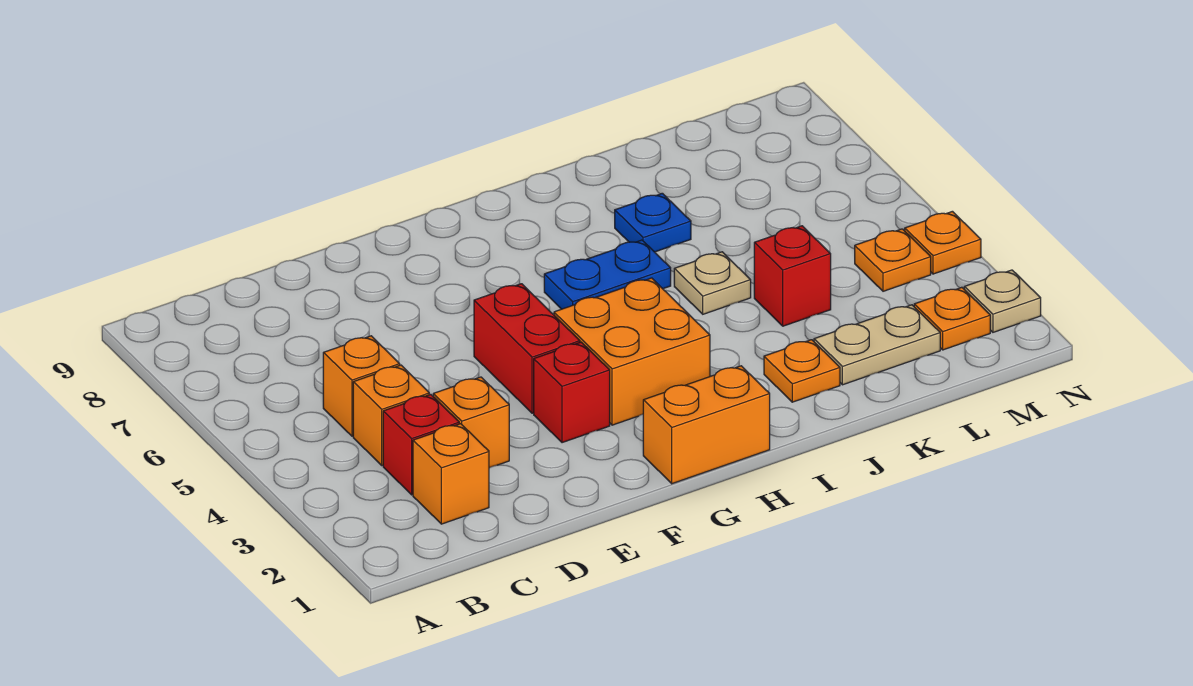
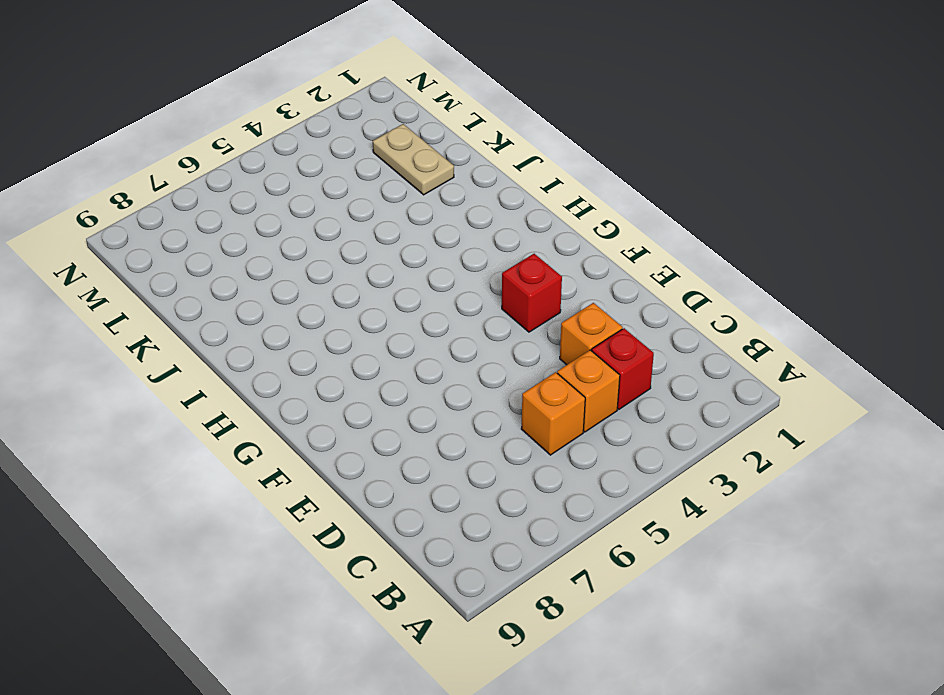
none -> orange brick C2 level 1
none -> red brick F4:F5 level 1
none -> orange brick G1:H1 level 1

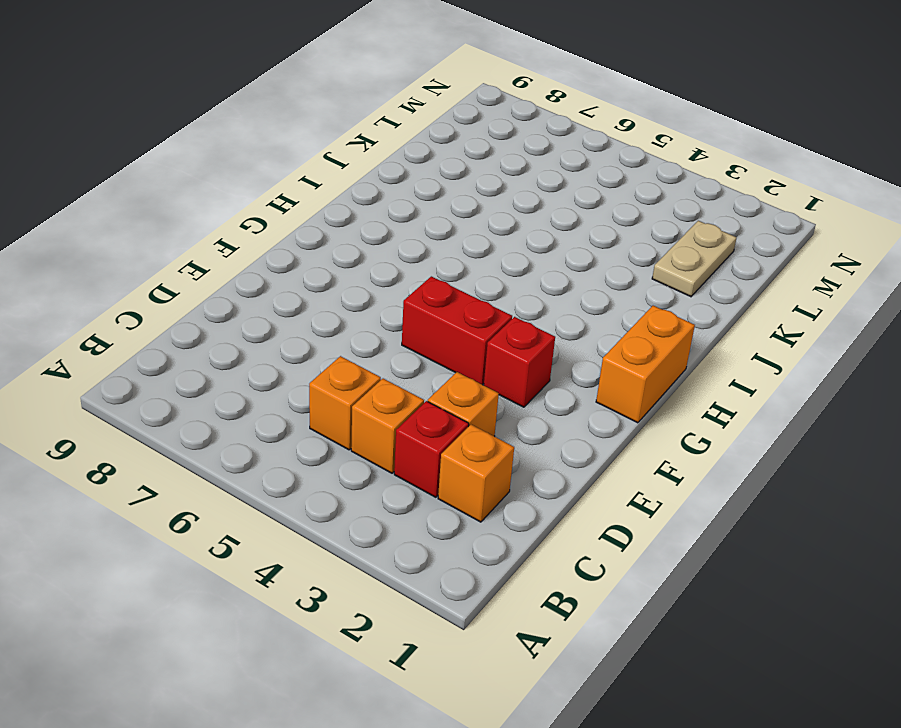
none -> orange brick G3:H4 level 1
none -> blue plate H6:I6 level 1
none -> orange plate J2 level 1

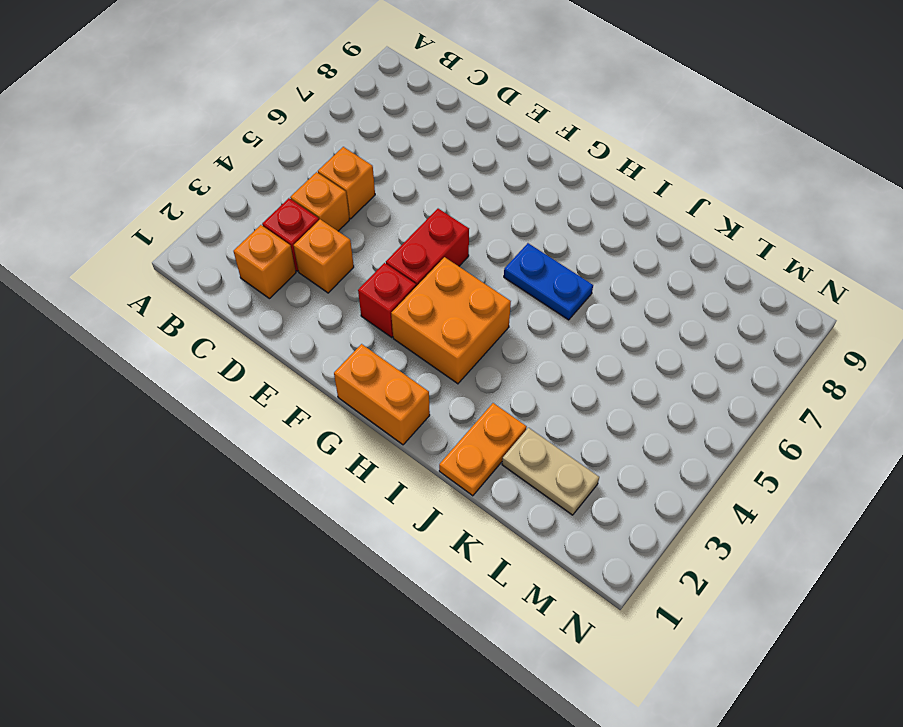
orange plate J1:J2 level 1 -> orange plate J2 level 1
none -> tan plate J5 level 1
none -> blue plate J7 level 1
none -> red brick K4 level 1

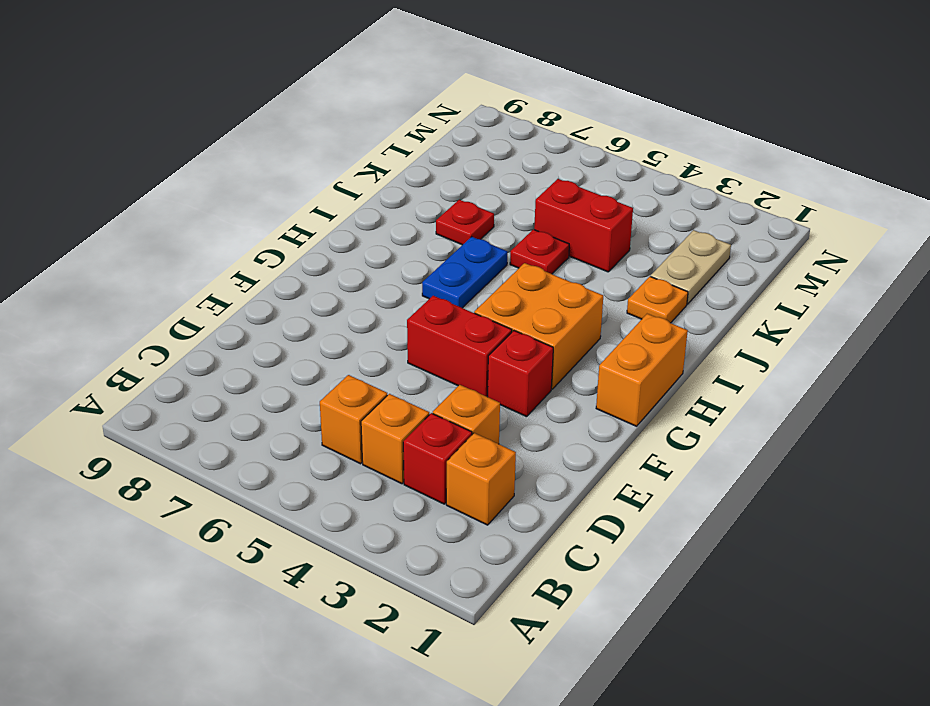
red plate J5 level 1 -> tan plate J5 level 1
red plate J7 level 1 -> blue plate J7 level 1
red brick K4:K5 level 1 -> red brick K4 level 1
none -> orange plate M2 level 1
none -> orange plate M4 level 1
none -> tan plate N2 level 1

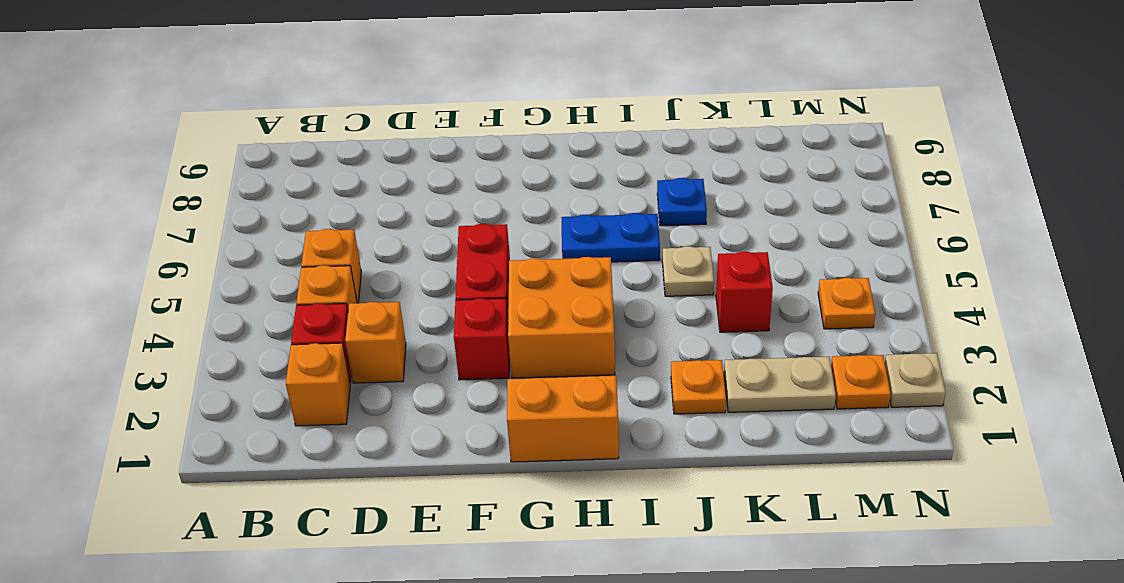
none -> orange plate N4 level 1

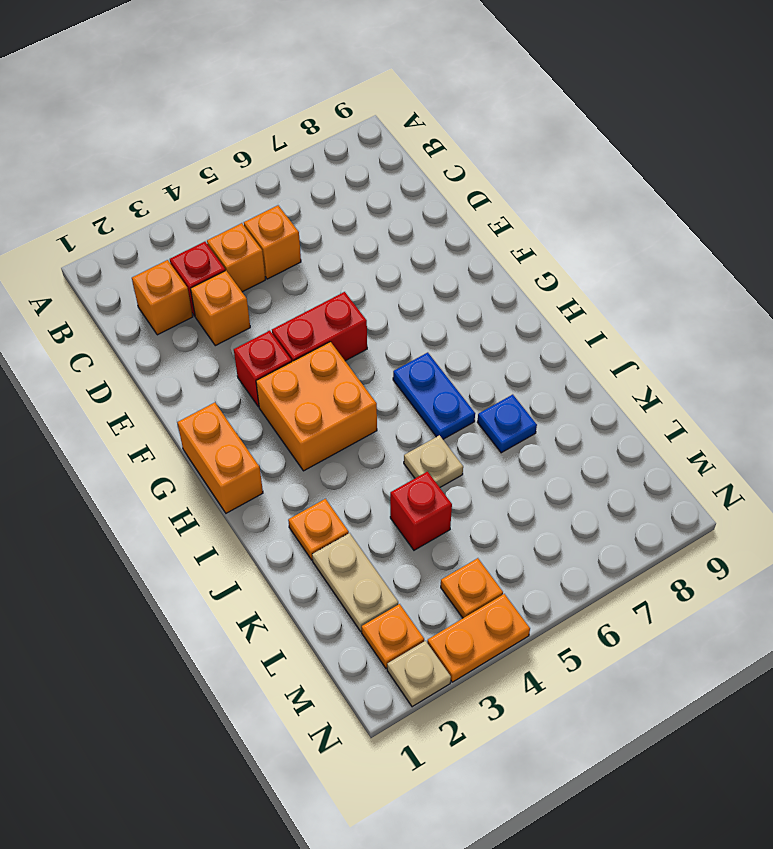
orange plate N3:N4 level 1 -> orange plate N4 level 1

